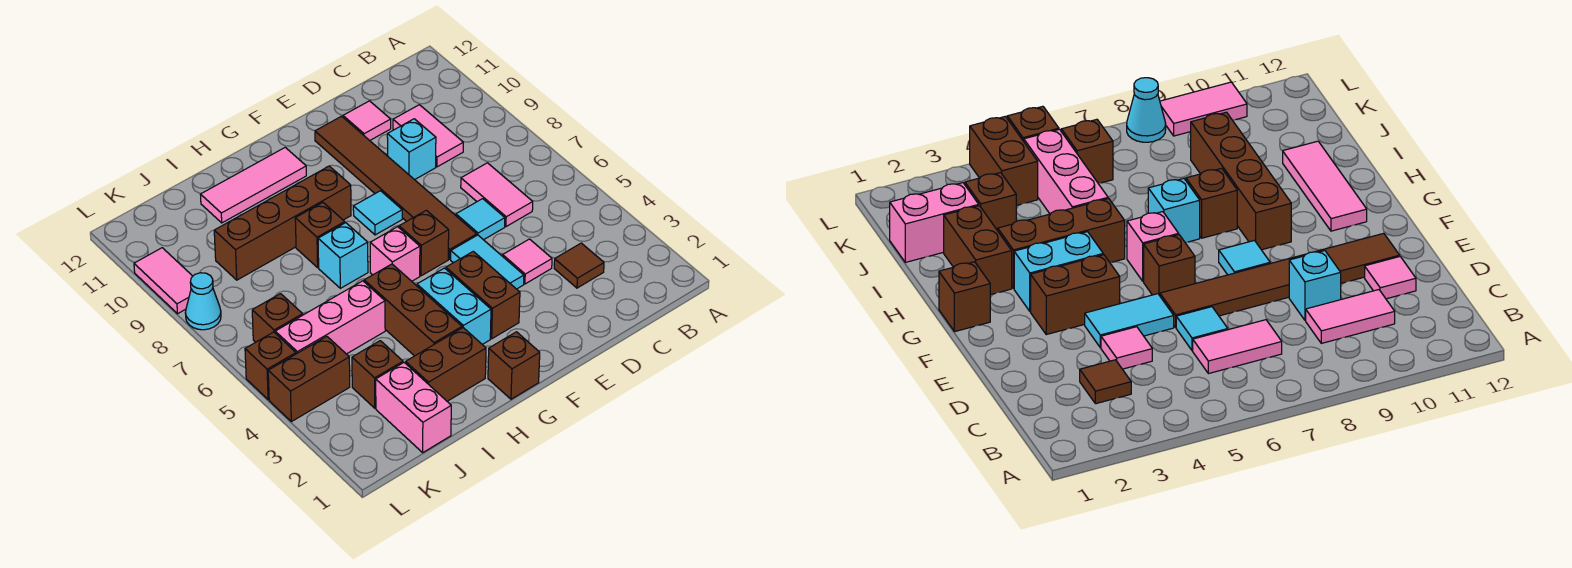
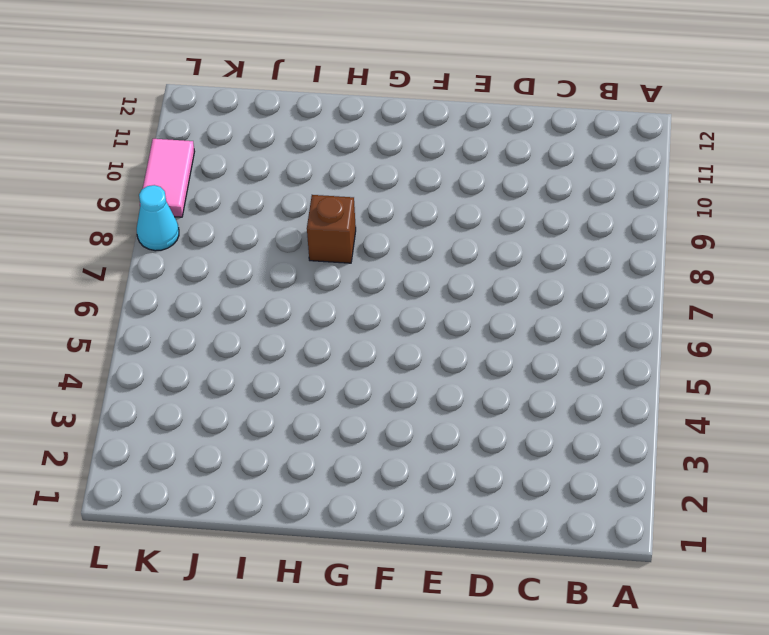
none -> brown tile C3 level 1
none -> pink tile C6:C7 level 1
none -> pink tile C9:C10 level 1

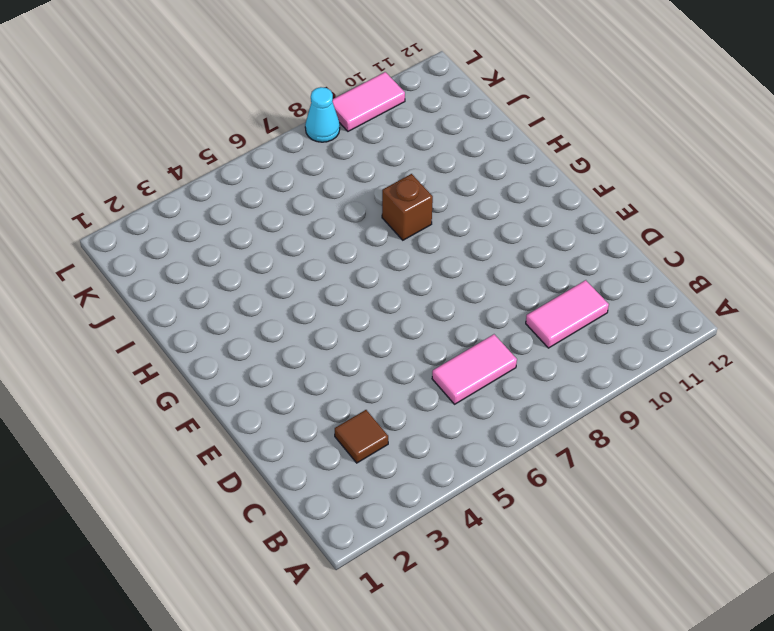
none -> pink tile D4 level 1
none -> cyan tile D6 level 1
none -> cyan brick D9 level 1

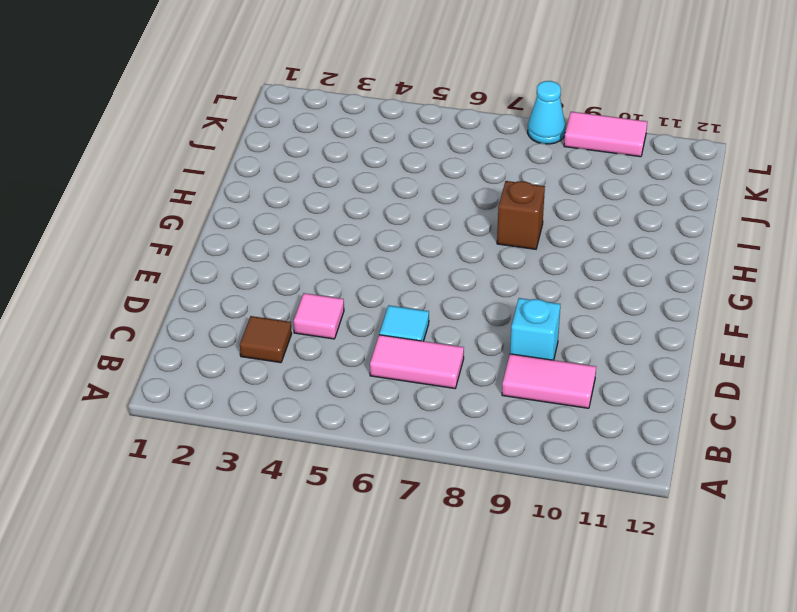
none -> pink tile D11 level 1
none -> cyan tile E4:E5 level 1
none -> brown tile E6:E11 level 1

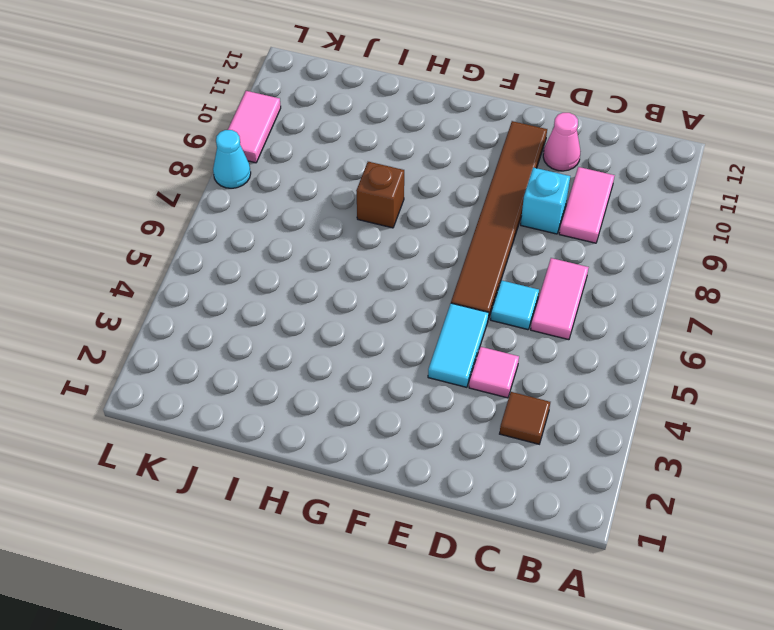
pink cone D11 level 1 -> pink tile D11 level 1
none -> brown brick F3:F4 level 1
none -> brown brick F6 level 1
none -> cyan tile F8 level 1

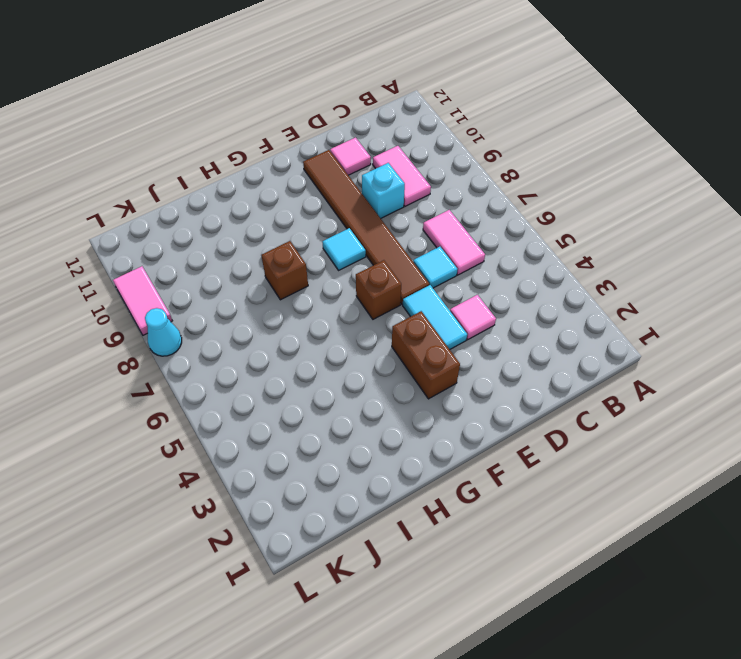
none -> brown tile C3 level 1
none -> brown brick G1 level 1
none -> cyan brick G3:G4 level 1

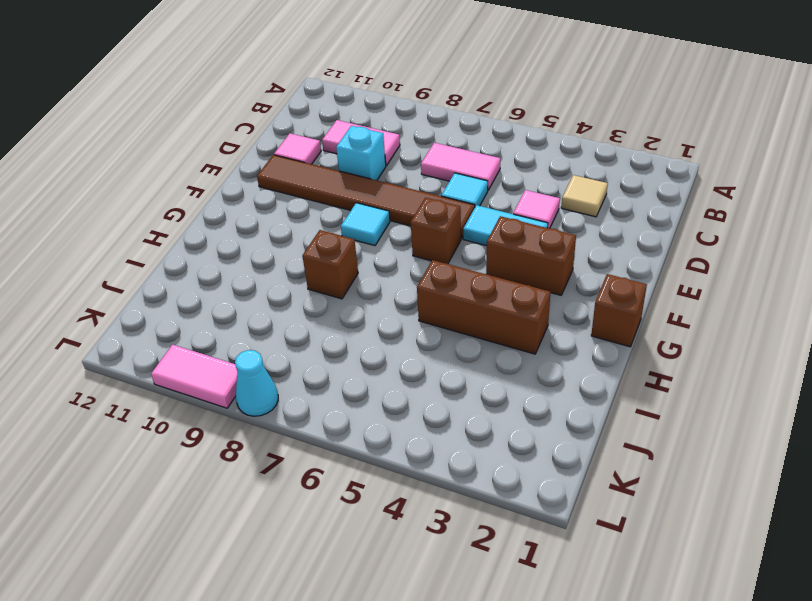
tan tile C3 level 1 -> brown tile C3 level 1
none -> cyan brick G3:G4 level 1
none -> pink brick G6 level 1
none -> brown brick G9:J9 level 1

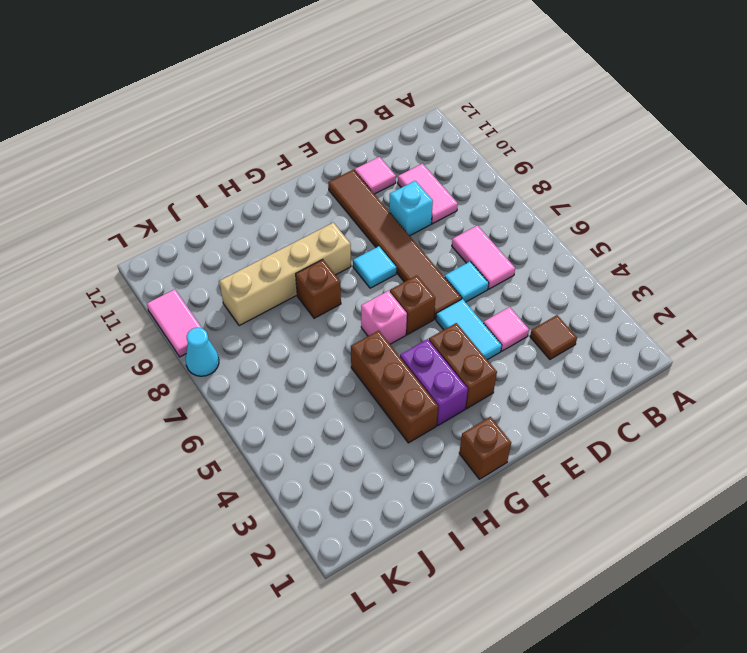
purple brick G3:G4 level 1 -> cyan brick G3:G4 level 1
tan brick G9:J9 level 1 -> brown brick G9:J9 level 1
none -> pink tile G11:I11 level 1
none -> brown brick H2:I2 level 1
none -> cyan brick H7 level 1

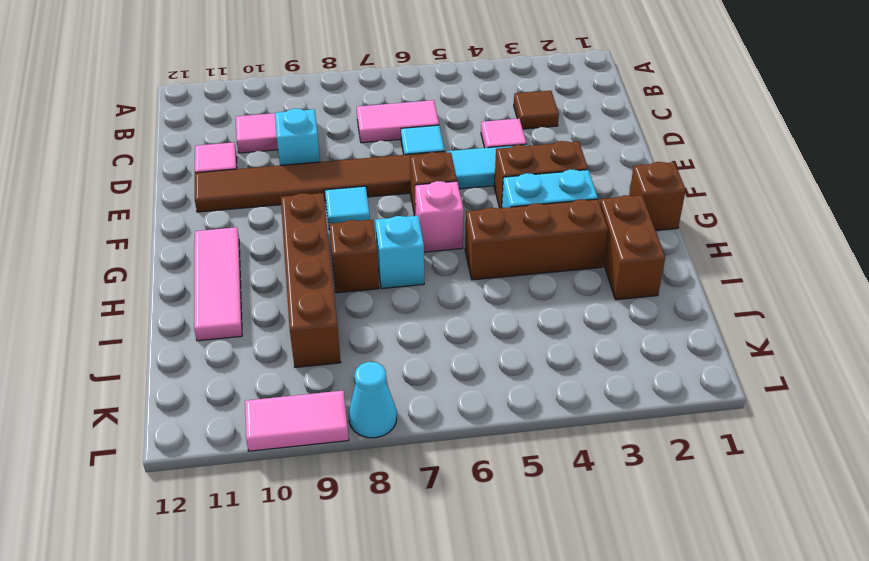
none -> pink brick I5:K5 level 1
none -> pink brick J1:J2 level 1
none -> brown brick J3 level 1

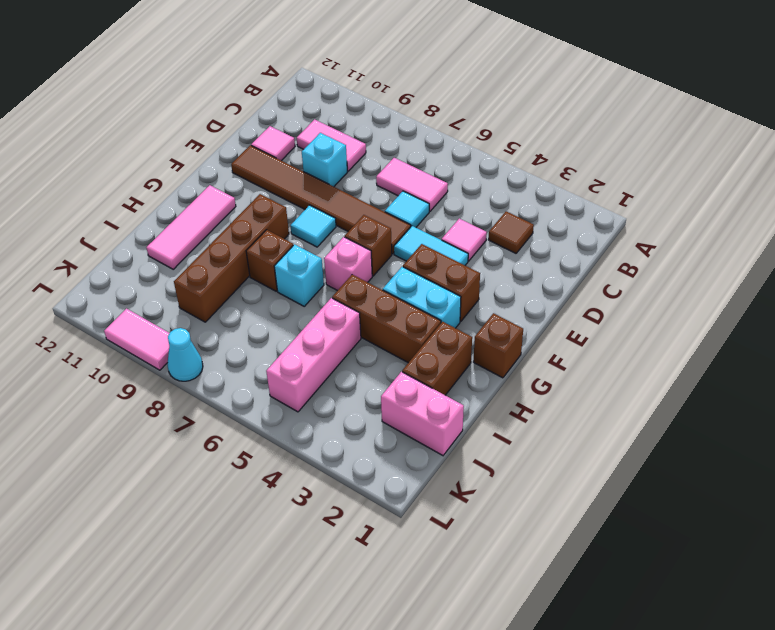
none -> brown brick J3 level 1
none -> brown brick K4:L4 level 1
none -> brown brick K6 level 1

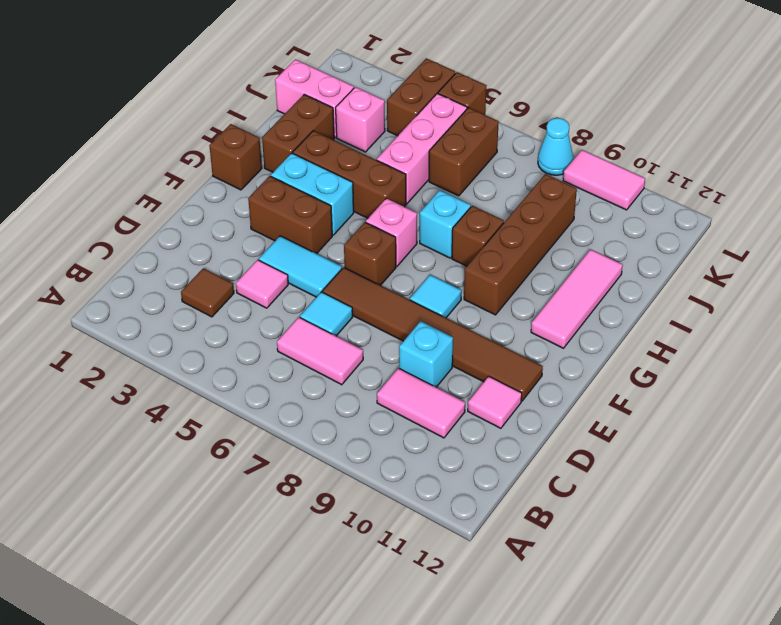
pink brick J3 level 1 -> brown brick J3 level 1
brown brick J6:K6 level 1 -> brown brick K6 level 1

